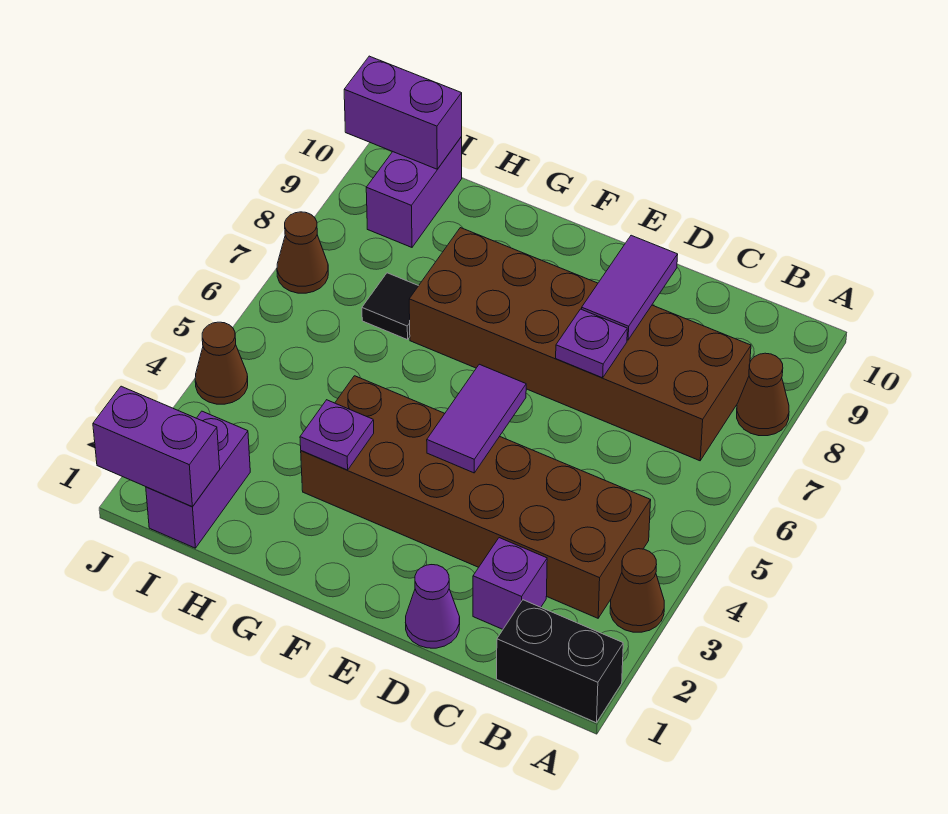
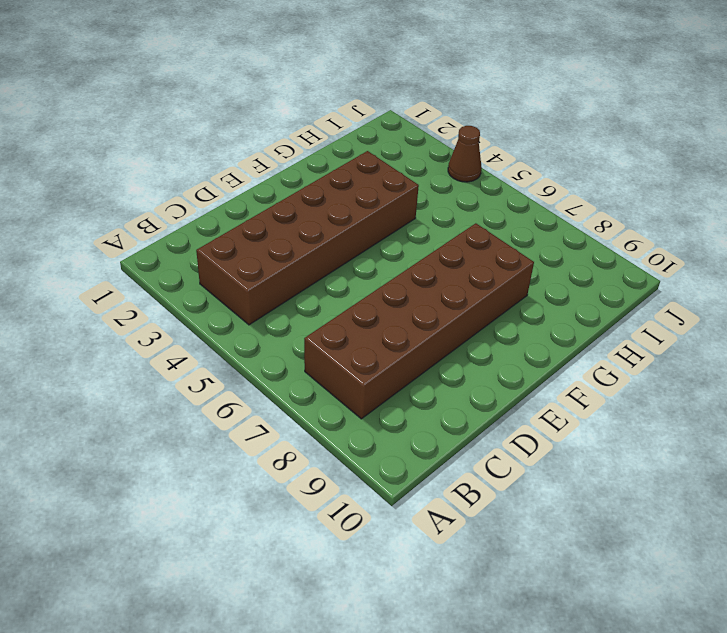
none -> black brick A1:B1 level 1
none -> brown cone A3 level 1
none -> brown cone A8 level 1

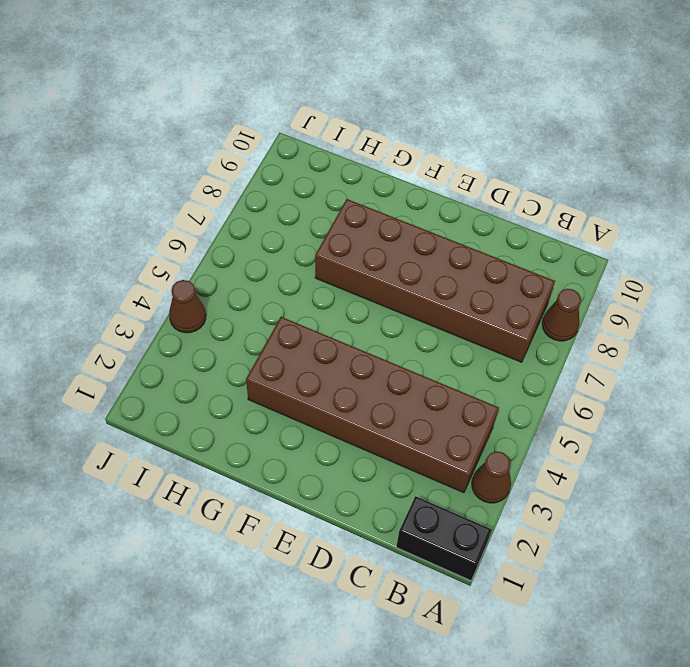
none -> purple brick C2 level 1
none -> purple cone D1 level 1
none -> black tile H7 level 1

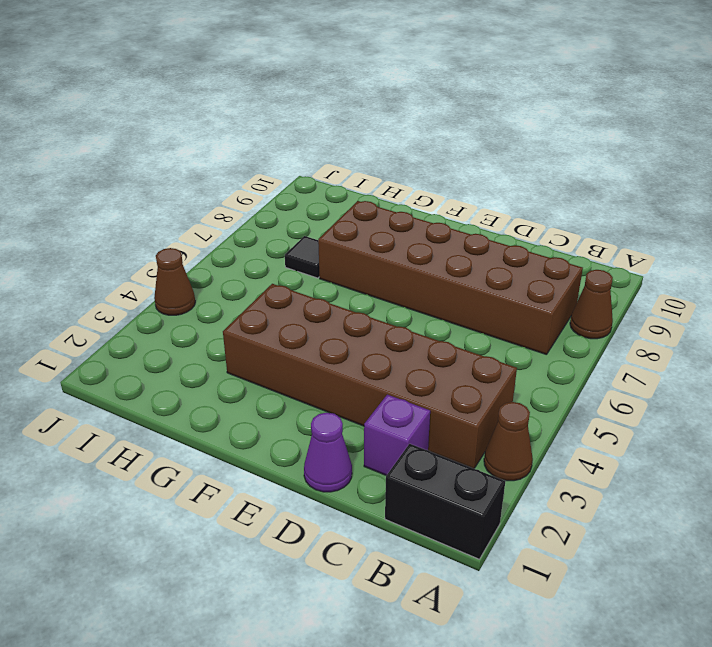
none -> purple brick I1:I2 level 1
none -> purple brick I9:I10 level 1
none -> brown cone J7 level 1

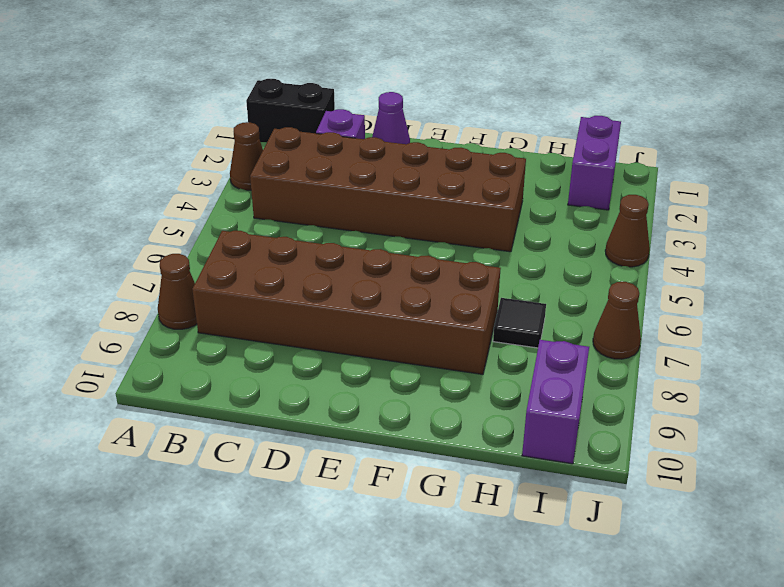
none -> purple plate D7 level 2
none -> purple tile D8:D9 level 2
none -> purple tile E4:E5 level 2

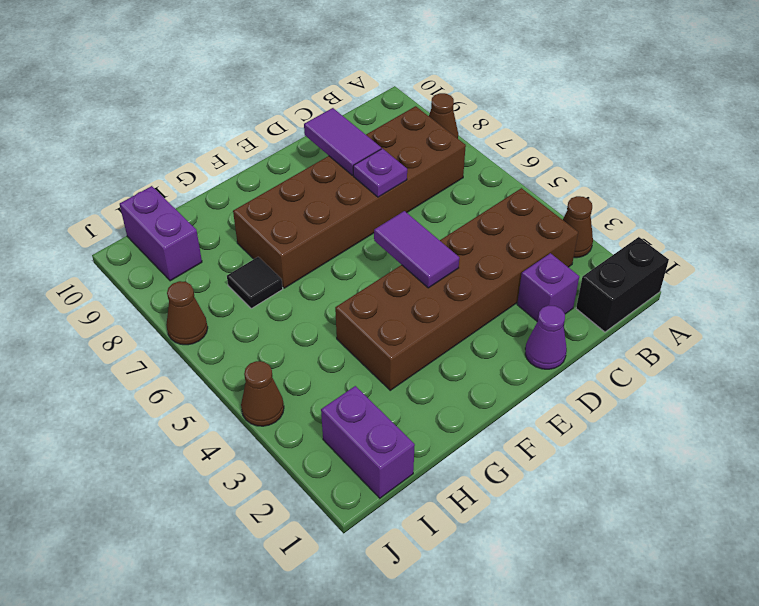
none -> purple plate G3 level 2
none -> purple brick I1:J1 level 2
none -> purple brick I10:J10 level 2

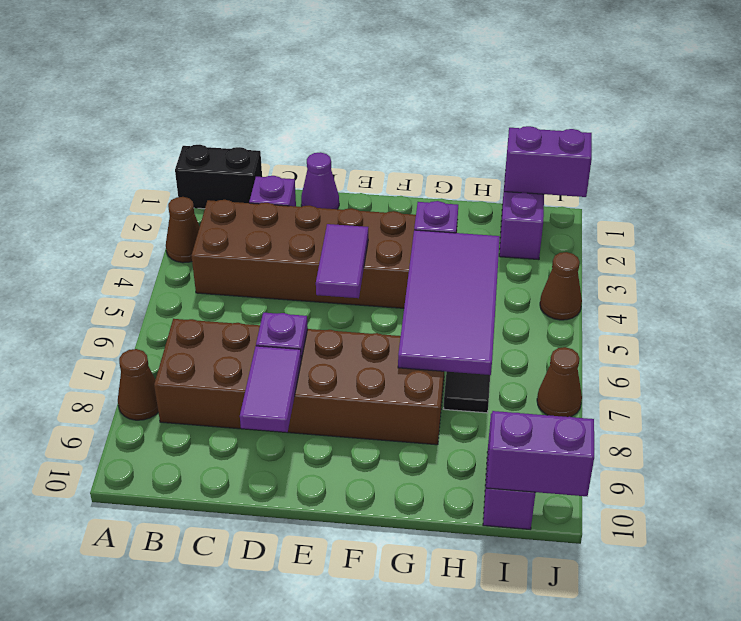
purple tile G4:H7 level 2 -> none

